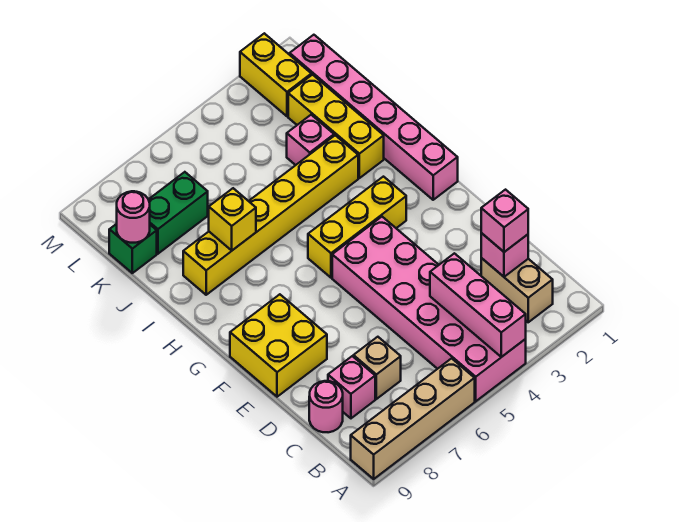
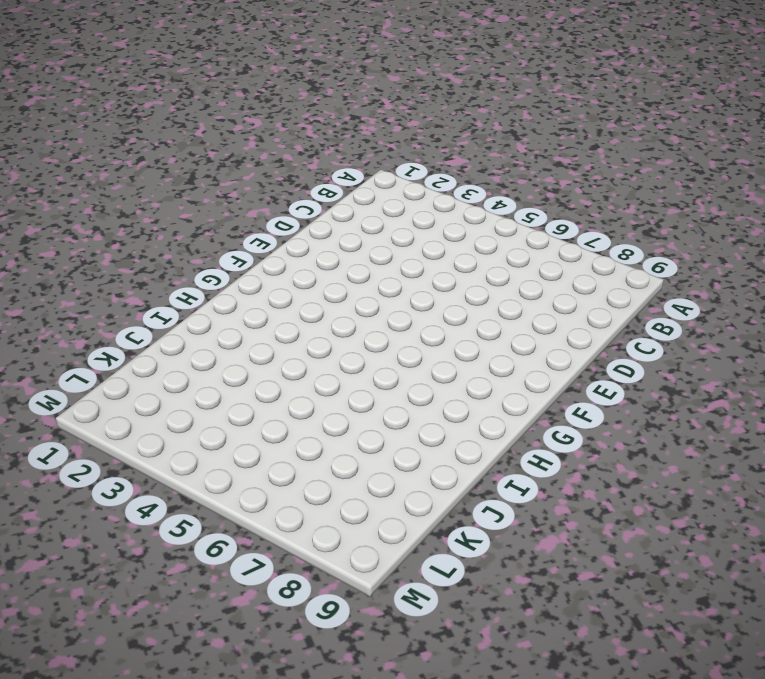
none -> pink brick A4:F5 level 1
none -> tan brick A6:A9 level 1
none -> tan brick B2:C2 level 1

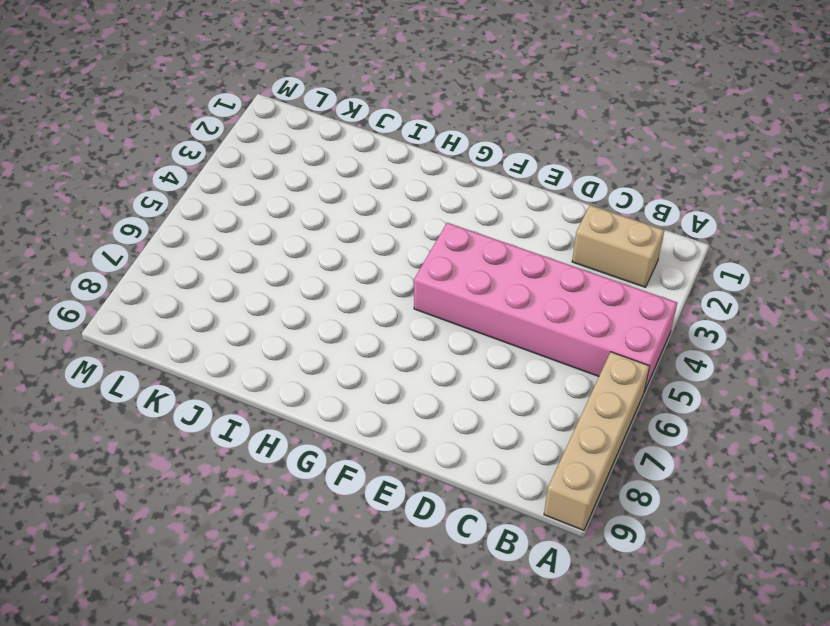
none -> tan brick C7 level 1
none -> pink brick C8 level 1
none -> pink round brick C9 level 1

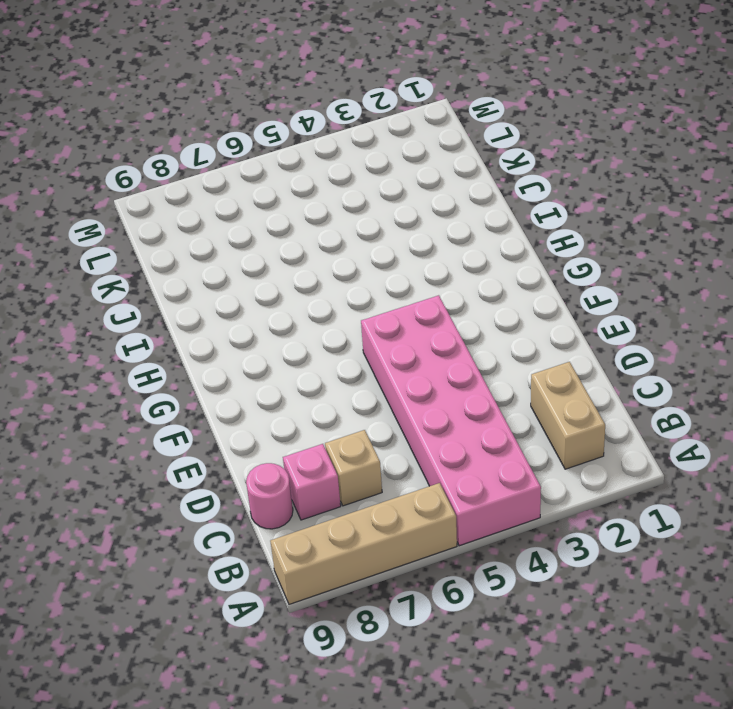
none -> yellow brick E8:F9 level 1
none -> pink brick G1:L1 level 1
none -> yellow brick G3:G5 level 1

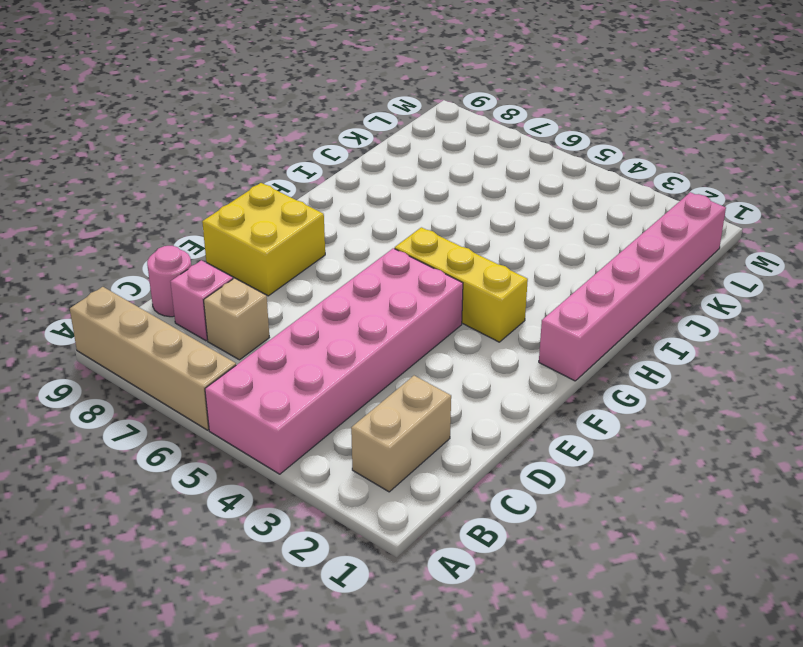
none -> yellow brick I2:K2 level 1
none -> yellow brick I3:I8 level 1
none -> pink brick J3 level 1

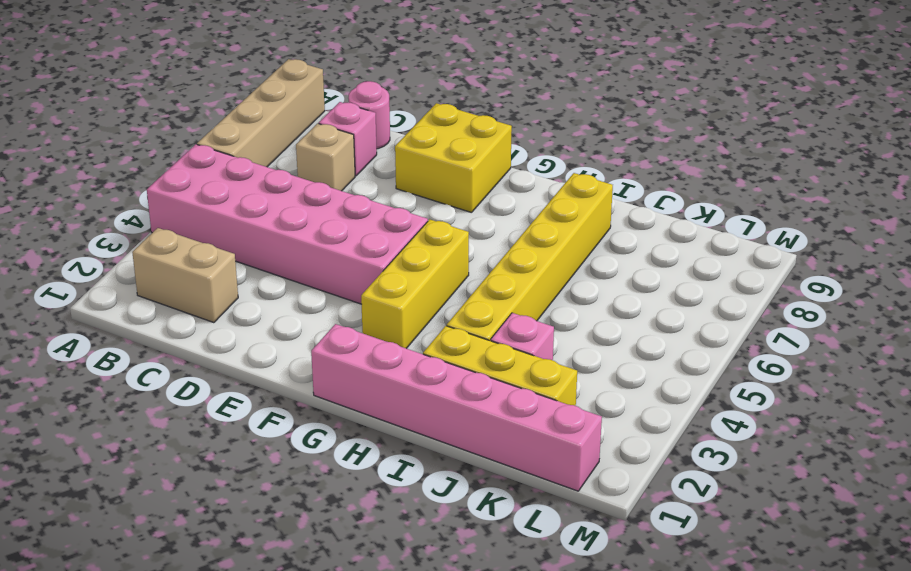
none -> green brick K7:K8 level 1
none -> green brick K9 level 1
none -> yellow brick L2:M2 level 1

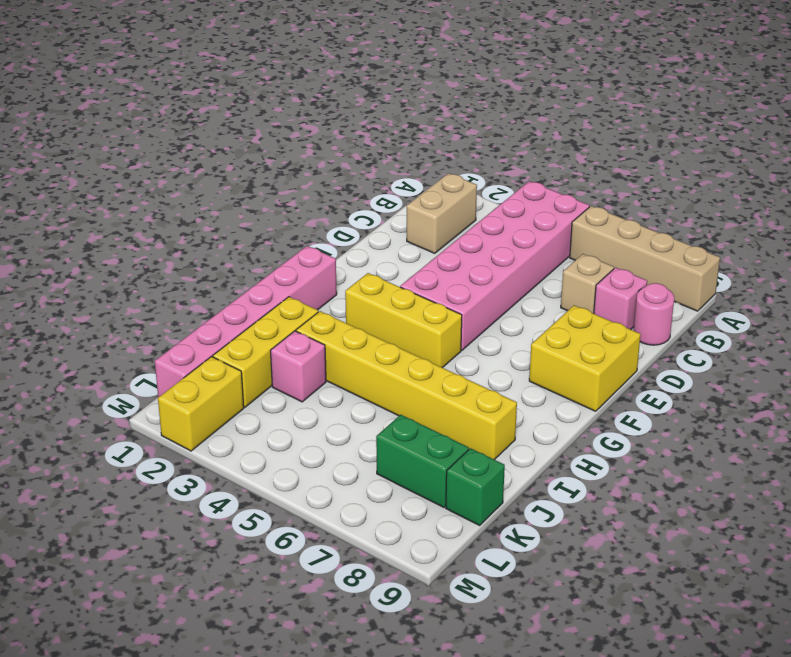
none -> pink brick A4:C4 level 2
none -> pink brick C2 level 2
none -> yellow brick I7 level 2

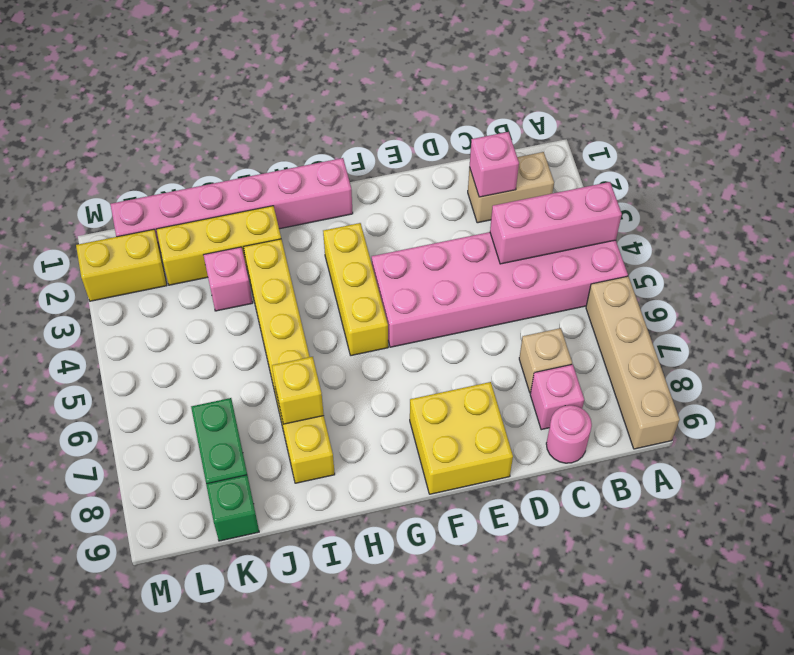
none -> pink round brick K9 level 2
none -> pink brick C2 level 3

